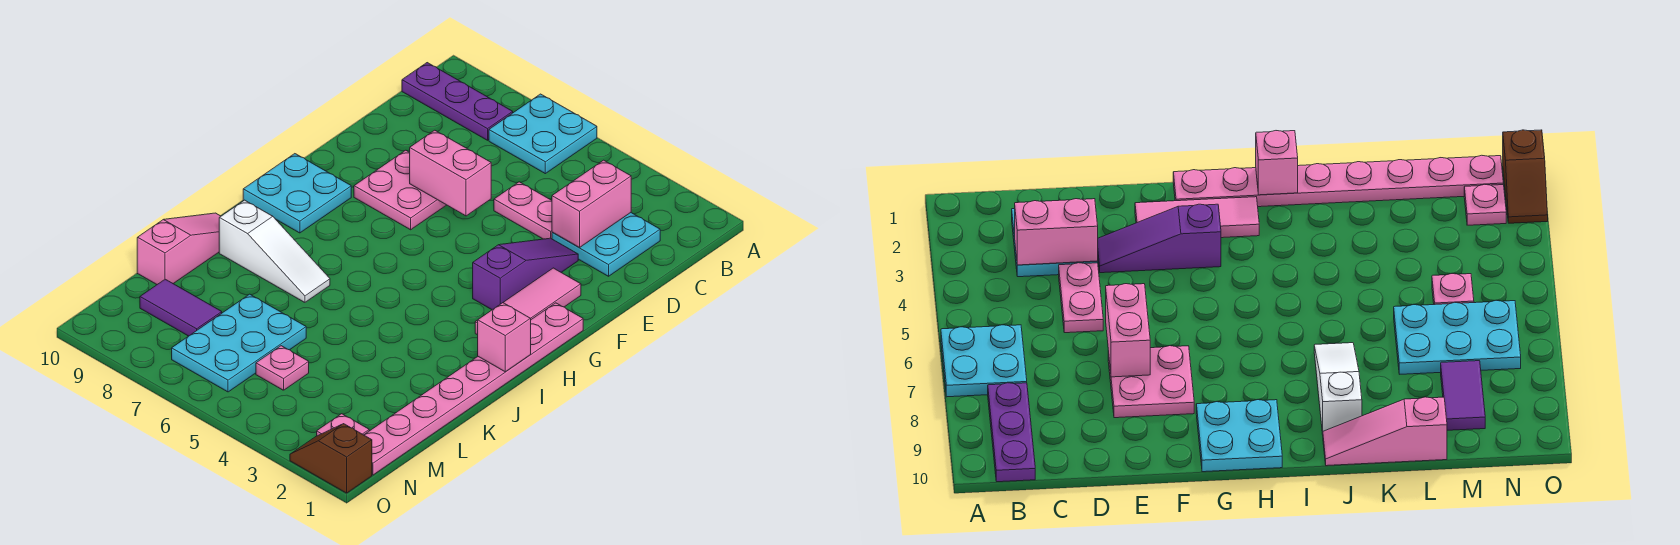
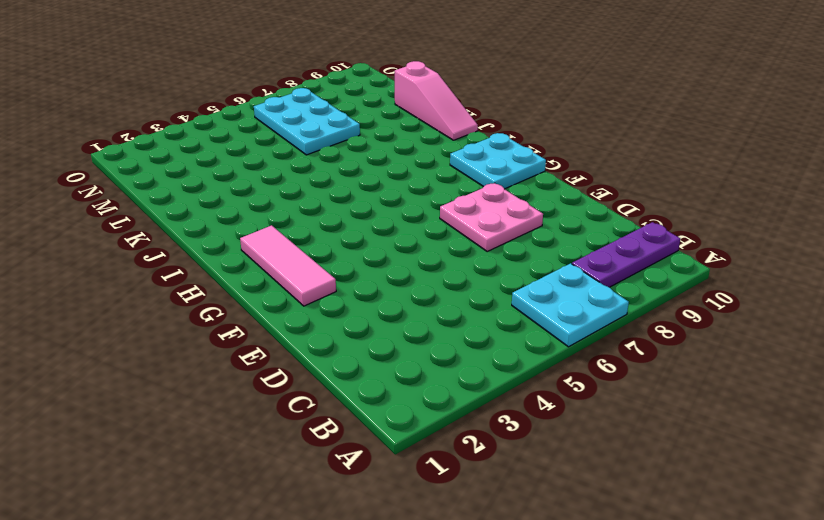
none -> cyan plate C2:D3 level 1
none -> pink plate D4:D5 level 1
none -> purple slope E3:G3 level 1 top G

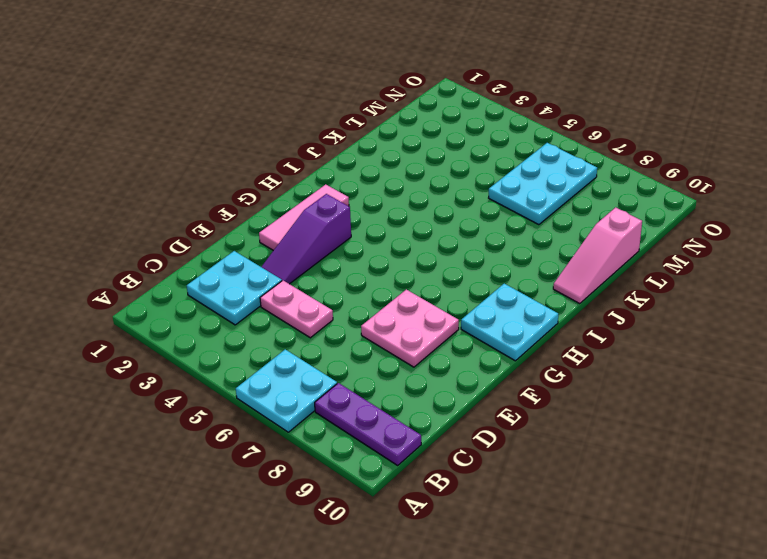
none -> pink plate G1:N1 level 1
none -> white slope J7:J9 level 1 top 9
none -> pink plate M5 level 1

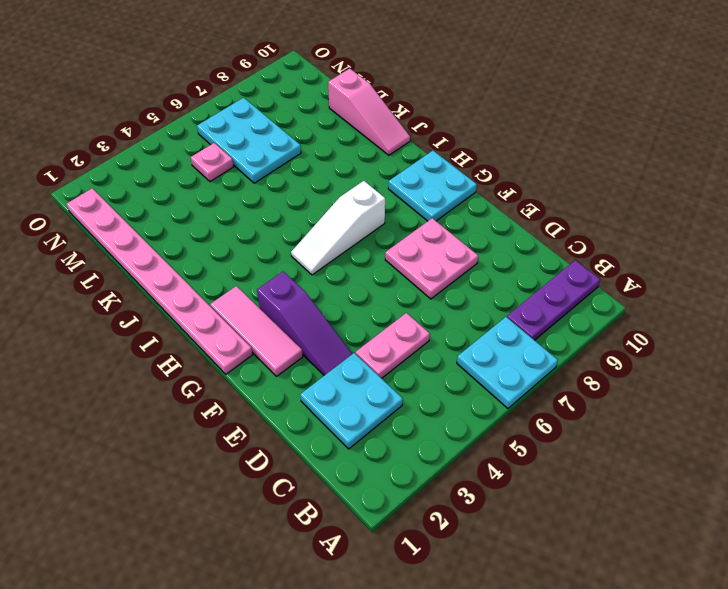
white slope H5:H7 level 1 top 7 -> white slope J7:J9 level 1 top 9
none -> purple tile M8:M9 level 1
none -> pink plate N2 level 1
none -> brown slope O1:O2 level 1 top 1

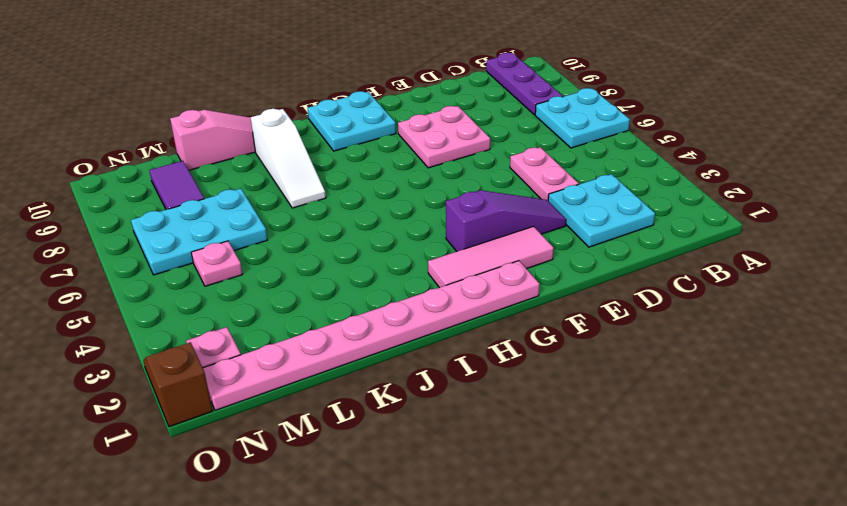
none -> pink brick C3:D3 level 2
none -> pink brick E6:E7 level 2
none -> pink brick I1 level 2

